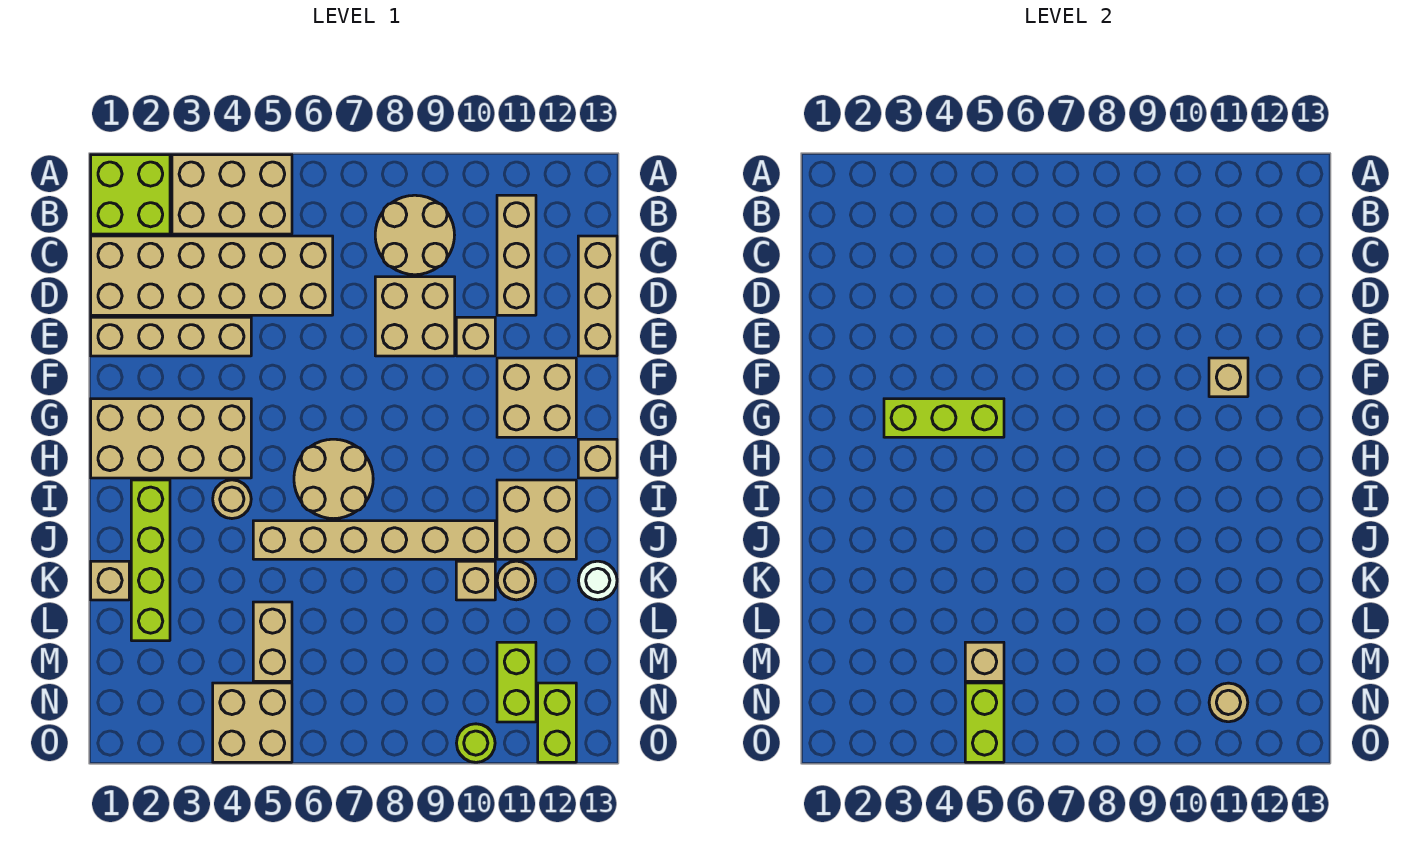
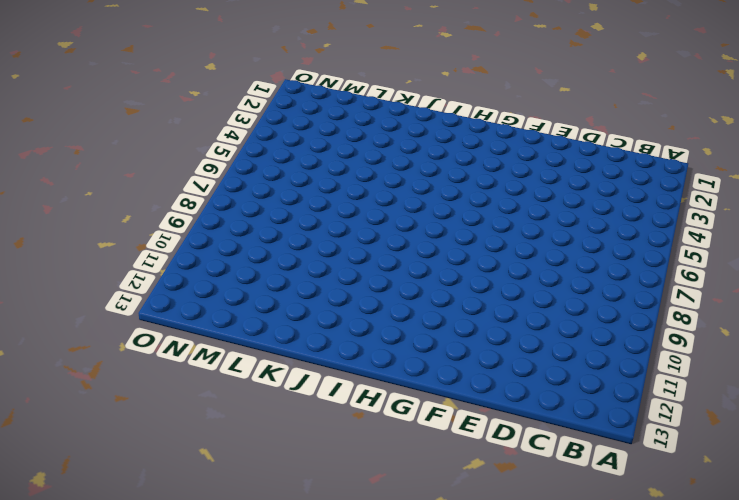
none -> lime brick A1:B2 level 1
none -> tan brick A3:B5 level 1
none -> tan round brick B8:C9 level 1
none -> tan brick B11:D11 level 1

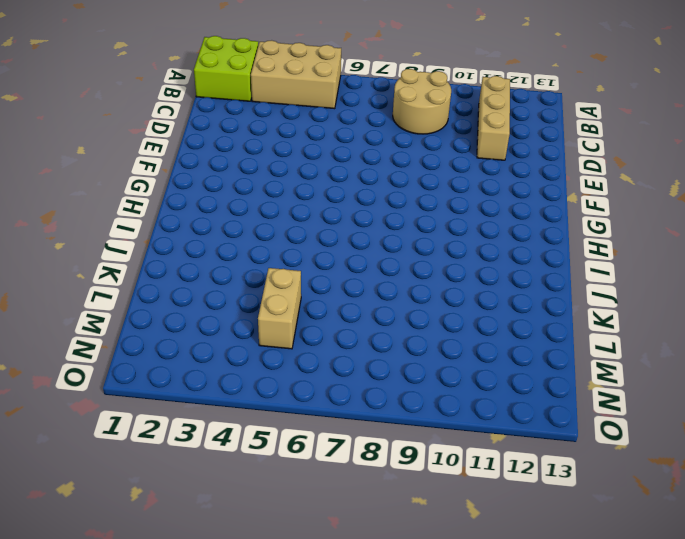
none -> tan brick C1:D6 level 1
none -> tan brick C13:E13 level 1
none -> tan brick D8:E9 level 1
none -> tan brick E1:E4 level 1

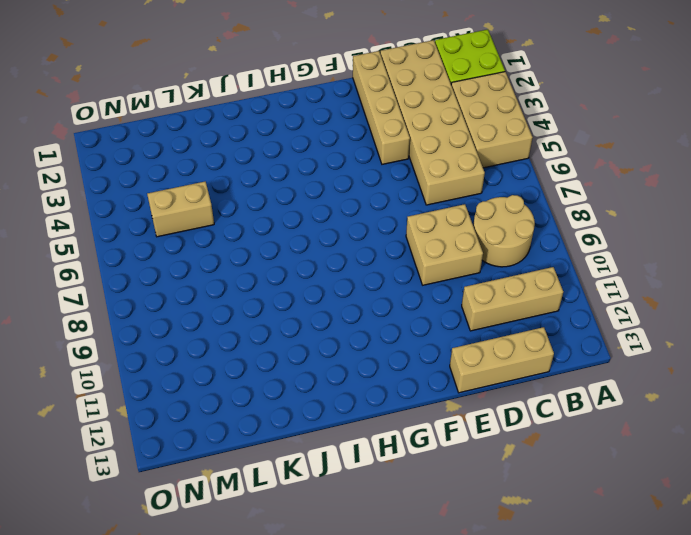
none -> tan brick E10 level 1
none -> tan brick F11:G12 level 1
none -> tan brick G1:H4 level 1
none -> tan round brick H6:I7 level 1

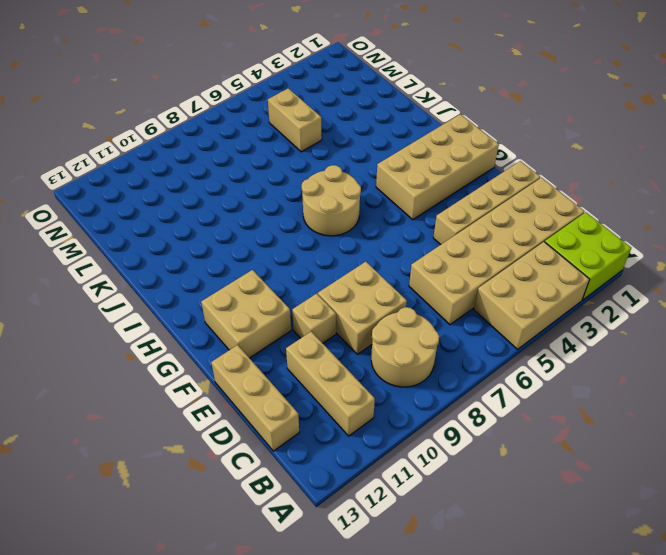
none -> tan brick H13 level 1
none -> lime brick I2:L2 level 1
none -> tan round brick I4 level 1
none -> tan brick I11:J12 level 1

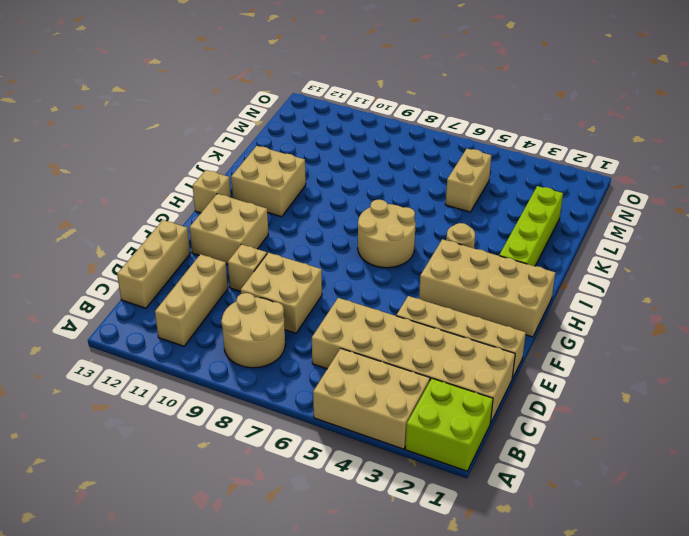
none -> tan brick J5:J10 level 1
none -> tan brick K1 level 1
none -> tan brick K10 level 1
none -> tan round brick K11 level 1

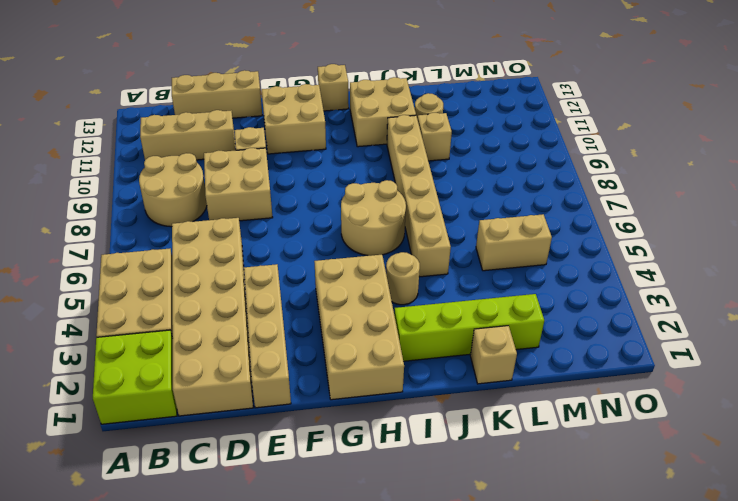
none -> white round brick K13 level 1
none -> lime brick M11:N11 level 1
none -> tan brick N4:O5 level 1
none -> lime brick N12:O12 level 1

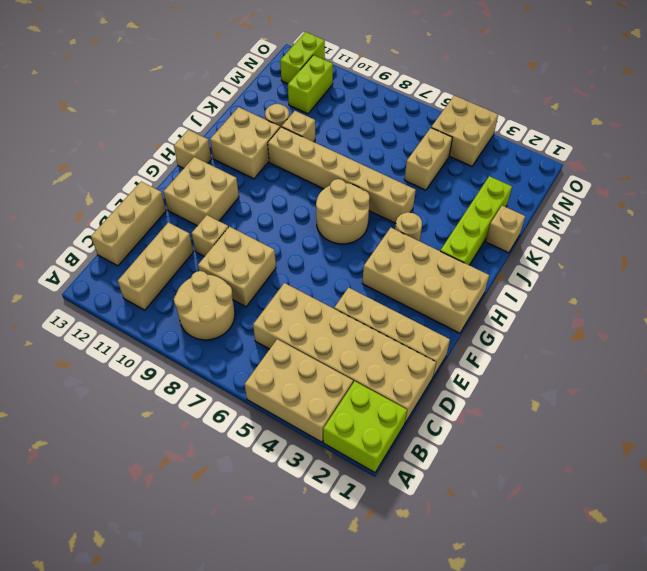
none -> white round brick K13 level 1
none -> lime round brick O10 level 1
none -> tan brick F11 level 2
none -> lime brick G3:G5 level 2

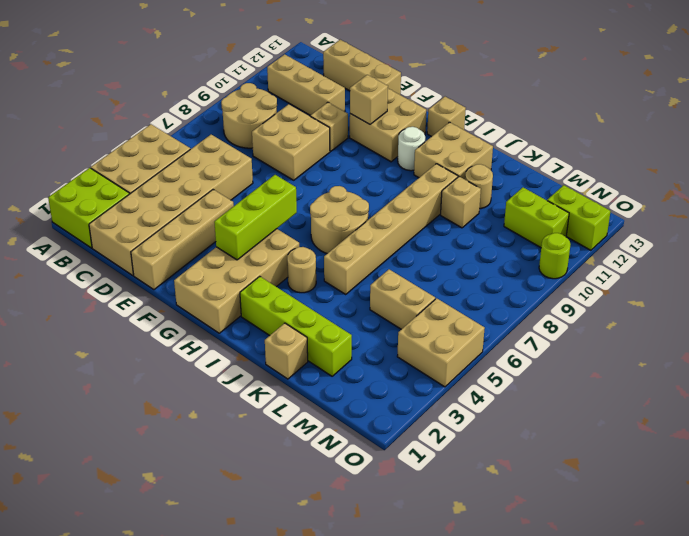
white round brick H11 level 1 -> white round brick K13 level 1
none -> tan brick M5 level 2
none -> lime brick N5:O5 level 2
none -> tan round brick N11 level 2

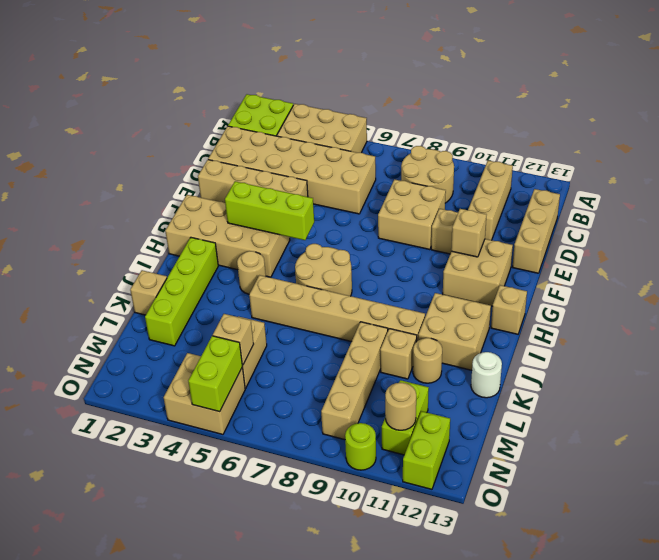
tan brick K9:N9 level 1 -> none

